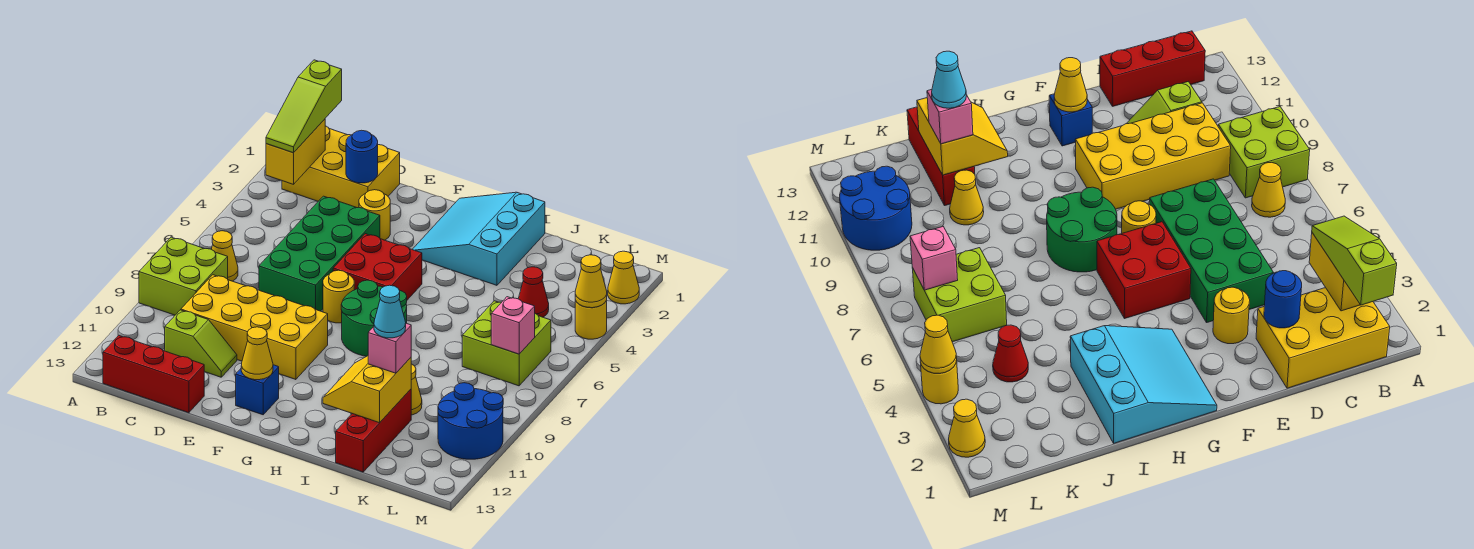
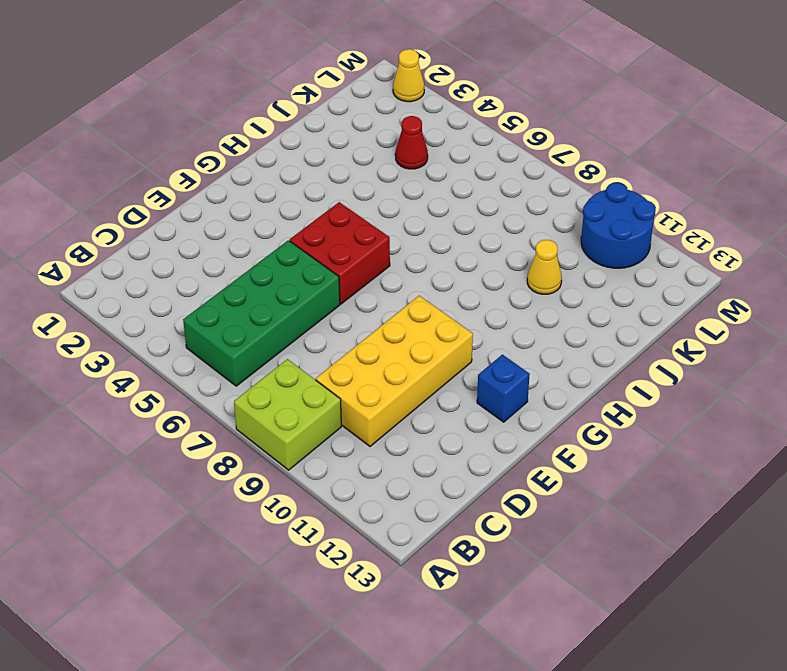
green brick B5:E6 level 1 -> green brick D4:E7 level 1
none -> yellow brick B1:D2 level 1
none -> yellow cone B7 level 1
none -> red brick B13:D13 level 1

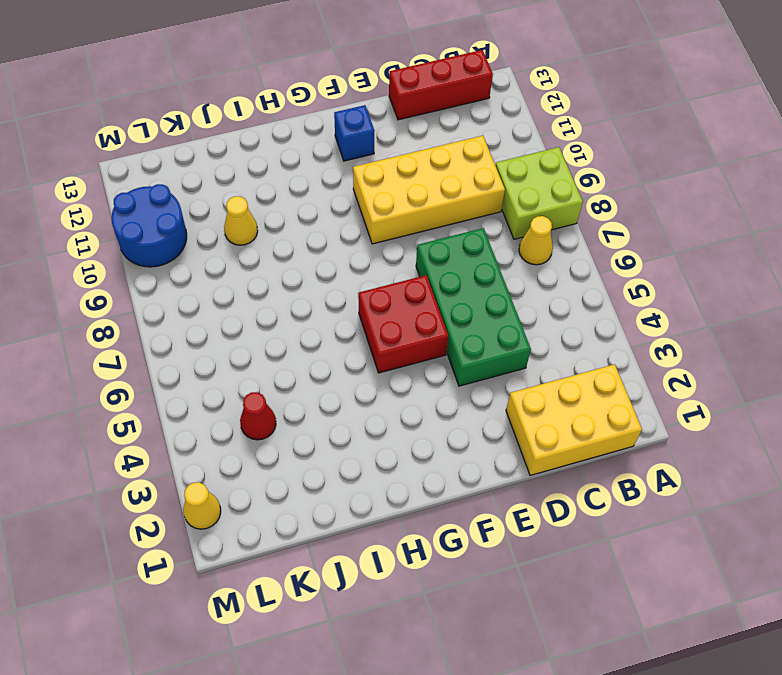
none -> lime slope C11:D11 level 1 top C
none -> yellow round brick E3 level 1
none -> yellow round brick F7 level 1

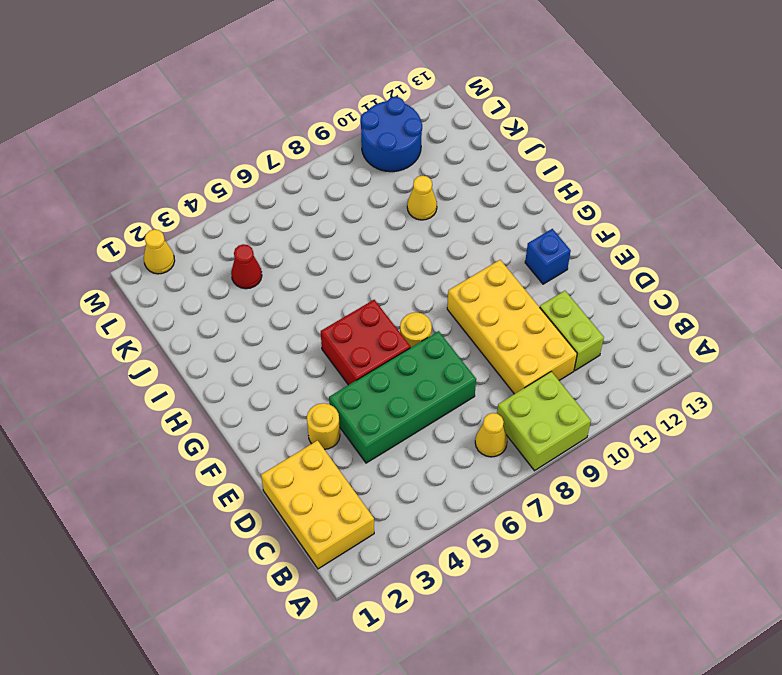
lime brick C11:D11 level 1 -> lime slope C11:D11 level 1 top C
none -> red brick B13:D13 level 1
none -> cyan slope G1:I3 level 1 top I
none -> green round brick G7:H8 level 1

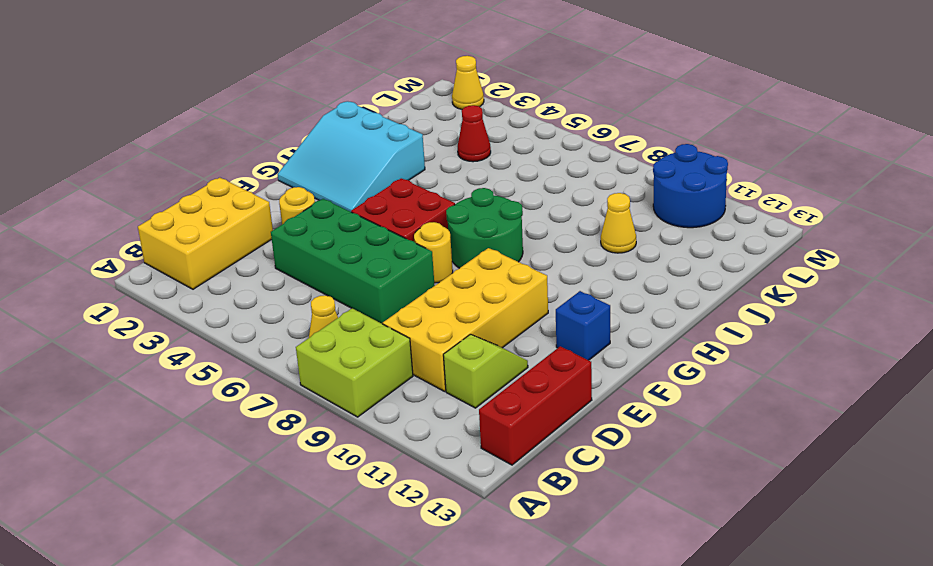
none -> red brick J11:J13 level 1
none -> lime brick K6:L7 level 1
none -> yellow round brick M4 level 1

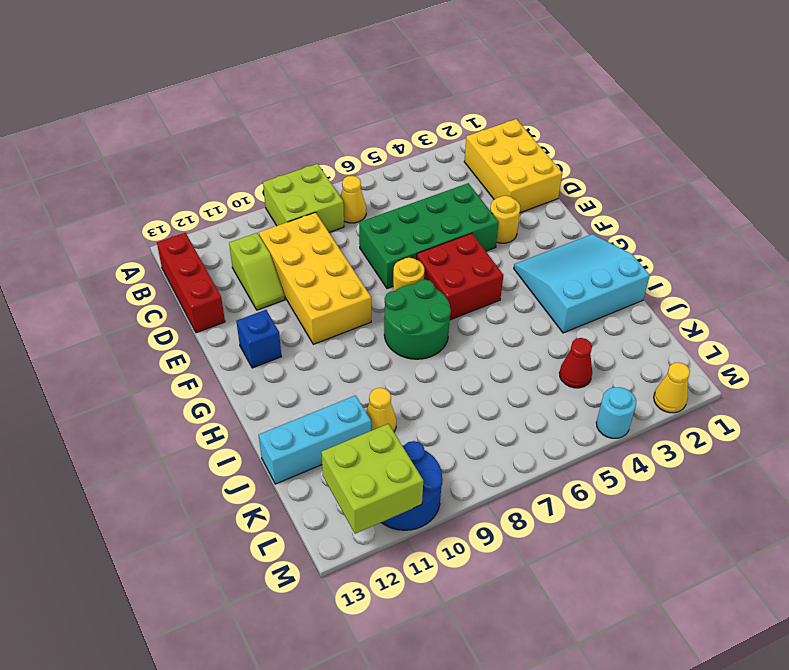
cyan brick J11:J13 level 1 -> red brick J11:J13 level 1
lime brick L11:M12 level 2 -> lime brick K6:L7 level 1
cyan round brick M4 level 1 -> yellow round brick M4 level 1
none -> yellow brick B2:B3 level 2
none -> blue round brick D2 level 2
none -> yellow cone F12 level 2

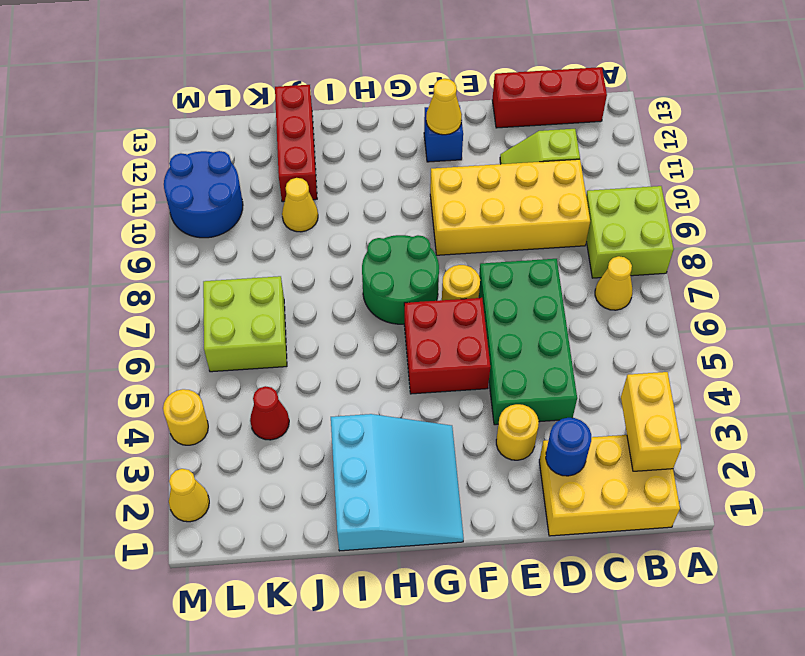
none -> yellow slope I11:J12 level 2 top J
none -> pink brick L7 level 2
none -> yellow cone M4 level 2

